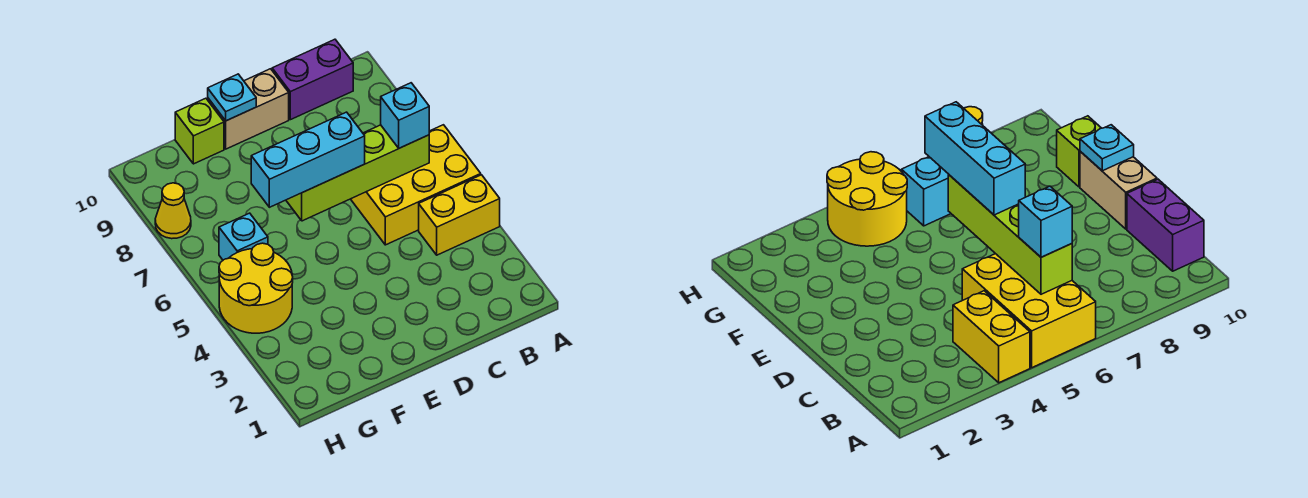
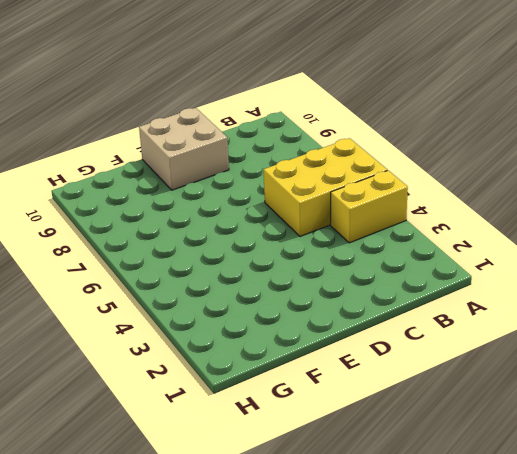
tan brick D9:E10 level 1 -> tan brick D10:E10 level 1
none -> purple brick B10:C10 level 1
none -> lime brick F10 level 1
none -> yellow round brick G4:H5 level 1

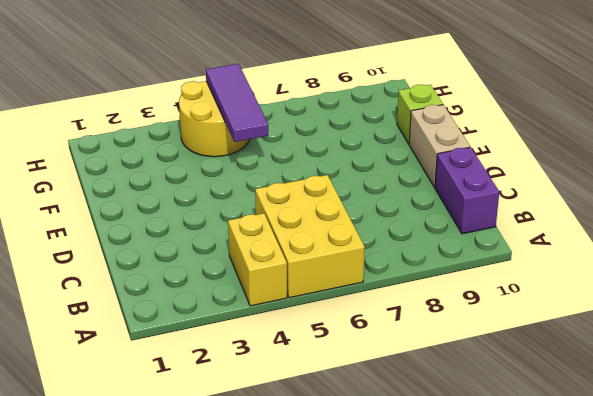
purple tile F5:H5 level 2 -> none
none -> cyan brick G6 level 1
none -> yellow cone H8 level 1
none -> lime brick B6:E6 level 2

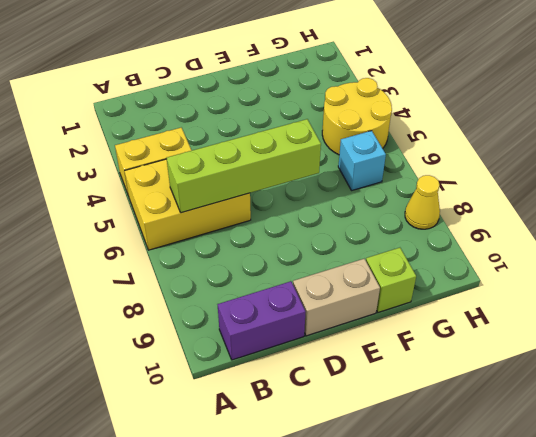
none -> cyan plate E10 level 2
none -> cyan brick B6 level 3
none -> cyan brick D6:F6 level 3

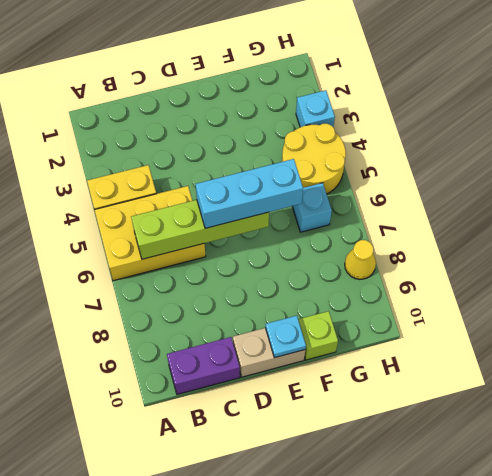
cyan brick H3 level 1 -> cyan brick B6 level 3

